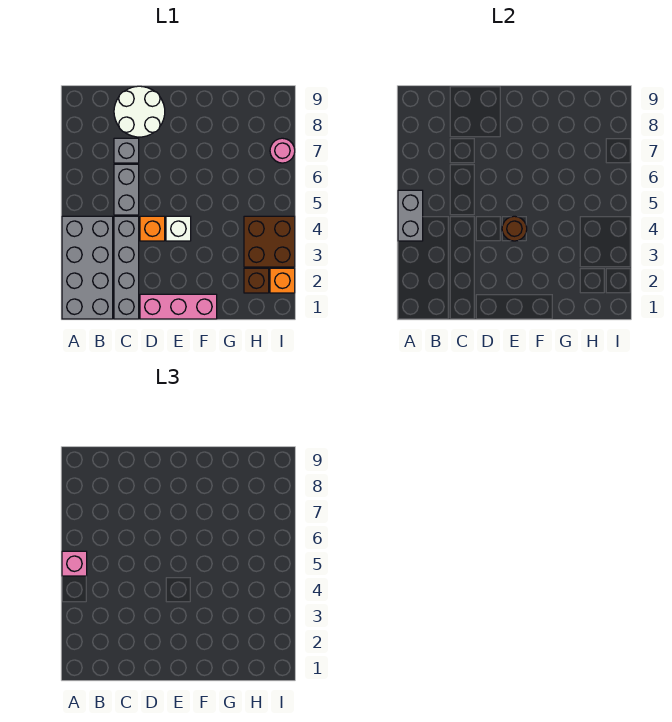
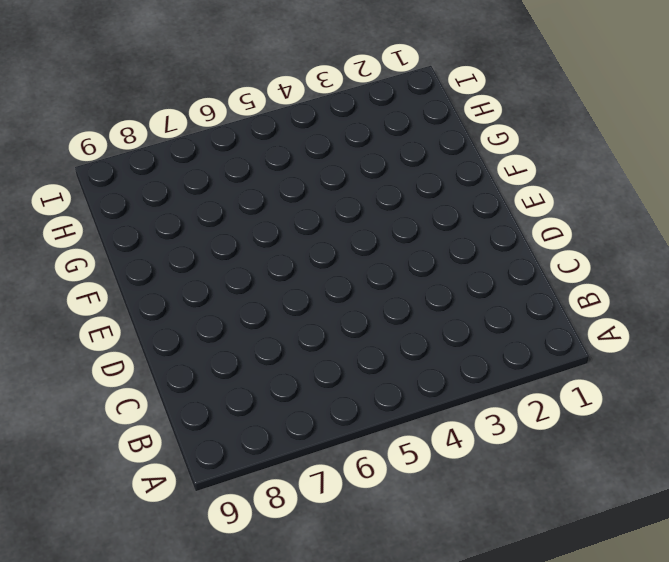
none -> grey brick A1:B4 level 1
none -> grey brick C1:C4 level 1
none -> grey brick C5:C6 level 1

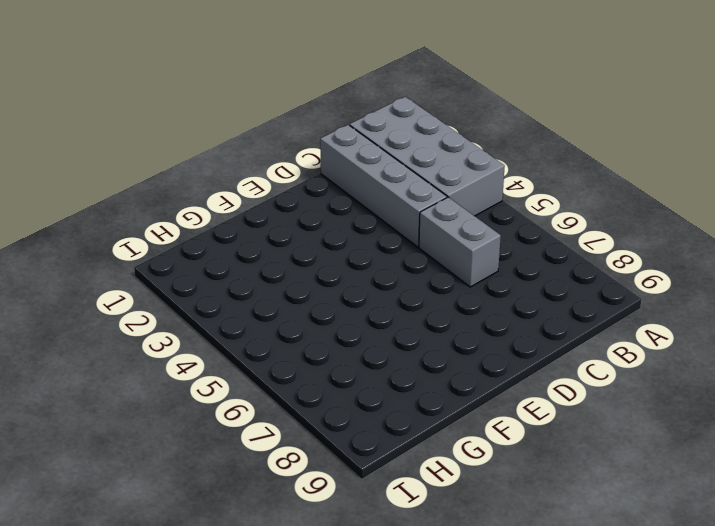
none -> grey brick C7 level 1
none -> white round brick C8:D9 level 1
none -> pink brick D1:F1 level 1

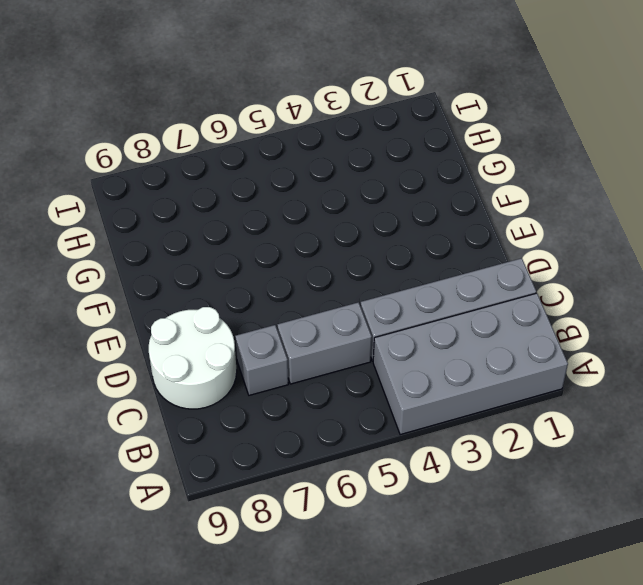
none -> pink brick D1:F1 level 1
none -> orange brick D4 level 1
none -> white brick E4 level 1

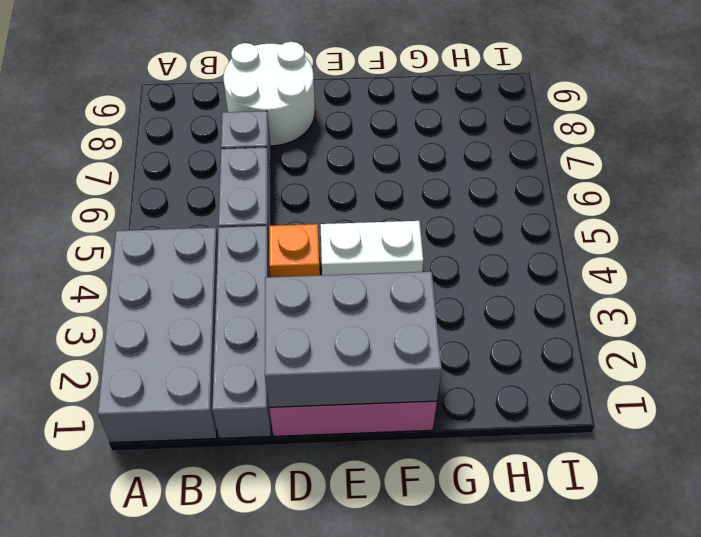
grey brick D1:F2 level 2 -> none
white brick E4:F4 level 1 -> white brick E4 level 1
none -> brown brick H2 level 1
none -> brown brick H3:I4 level 1
none -> orange brick I2 level 1

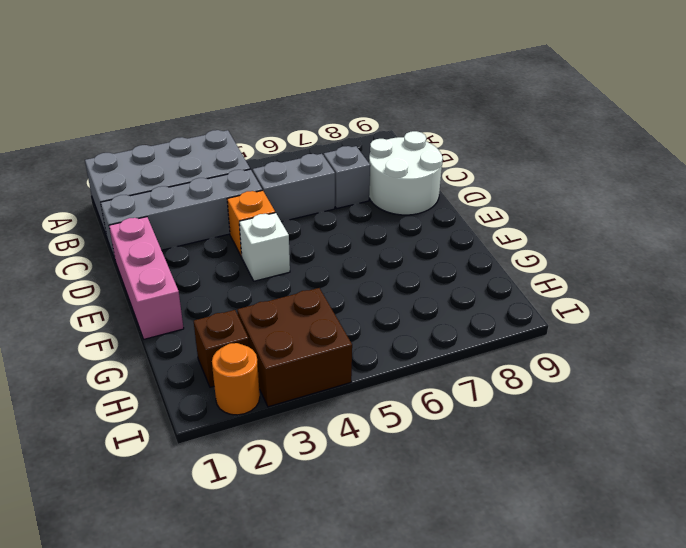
orange round brick I2 level 1 -> orange brick I2 level 1
none -> pink round brick I7 level 1
none -> grey brick A4:A5 level 2
none -> brown round brick E4 level 2

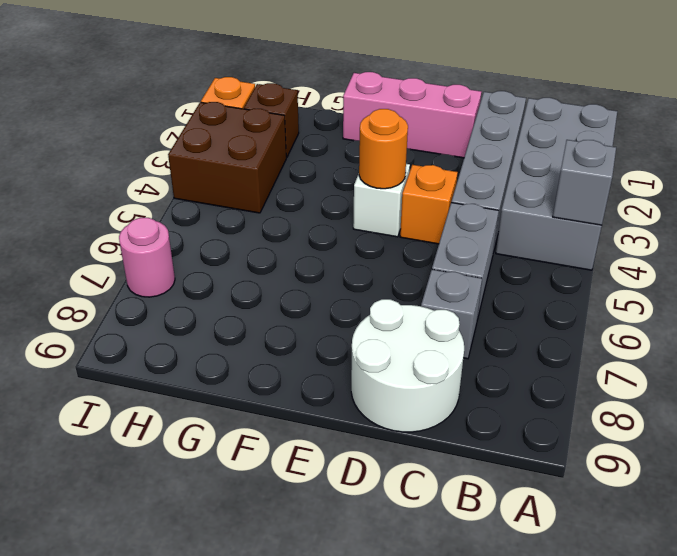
grey brick A4 level 2 -> grey brick A4:A5 level 2
orange round brick E4 level 2 -> brown round brick E4 level 2
none -> pink brick A5 level 3

